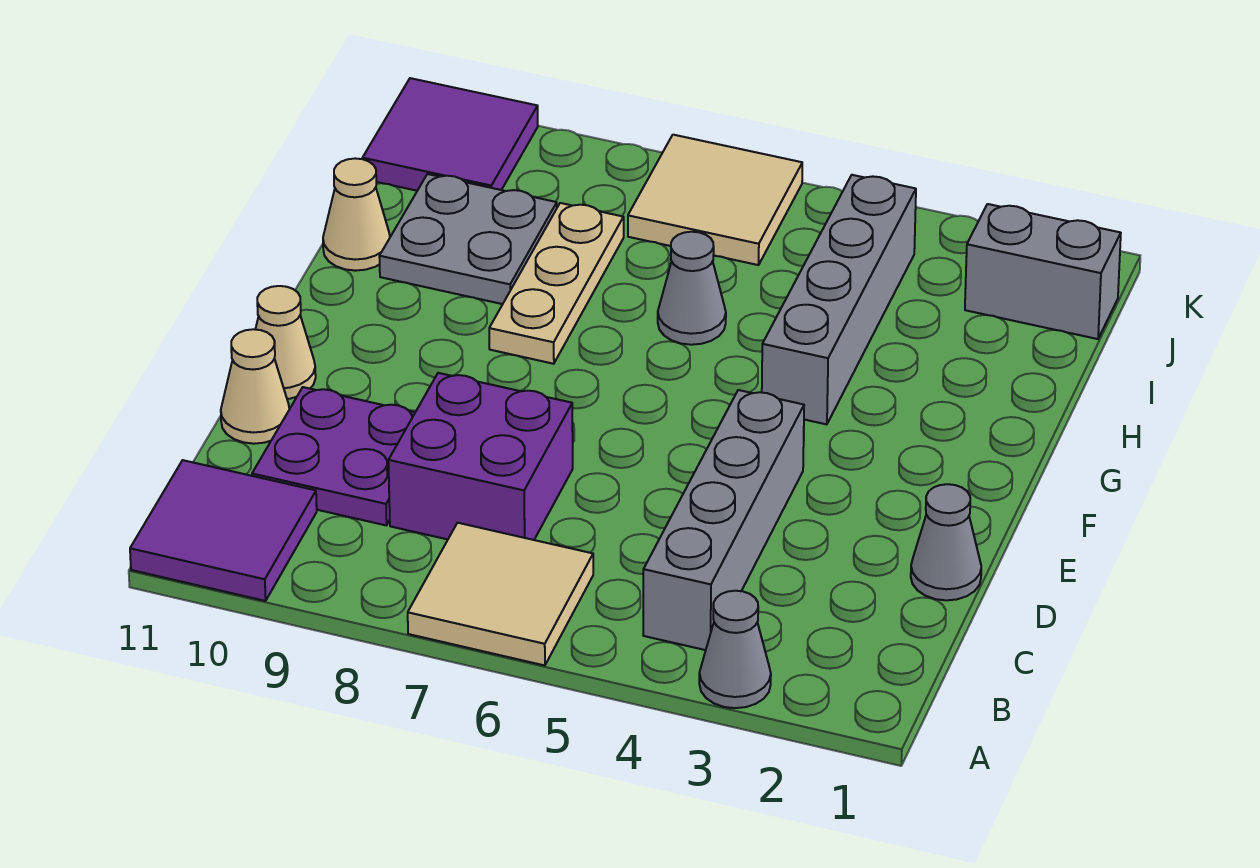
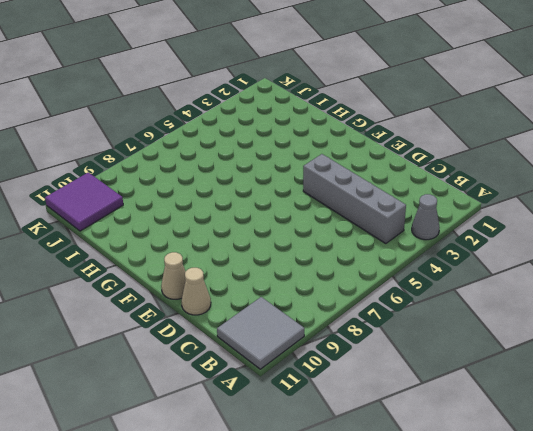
grey tile A10:B11 level 1 -> purple tile A10:B11 level 1
none -> tan tile A6:B7 level 1
none -> purple brick C7:D8 level 1
none -> purple plate C9:D10 level 1

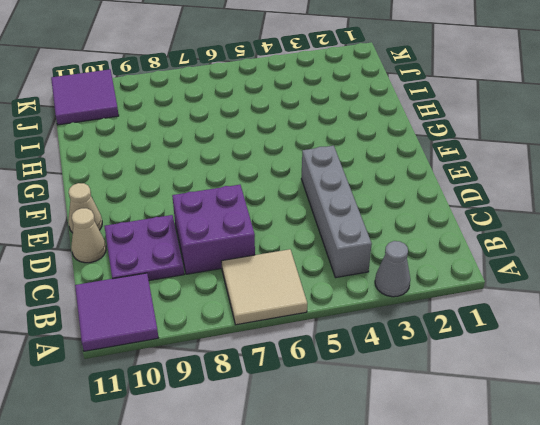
none -> grey cone D1 level 1
none -> grey brick G4:J4 level 1
none -> tan plate G8:I8 level 1

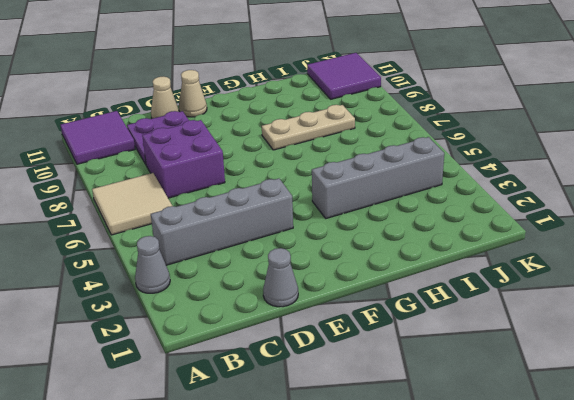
none -> grey cone H6 level 1
none -> grey plate H9:I10 level 1
none -> tan cone H11 level 1

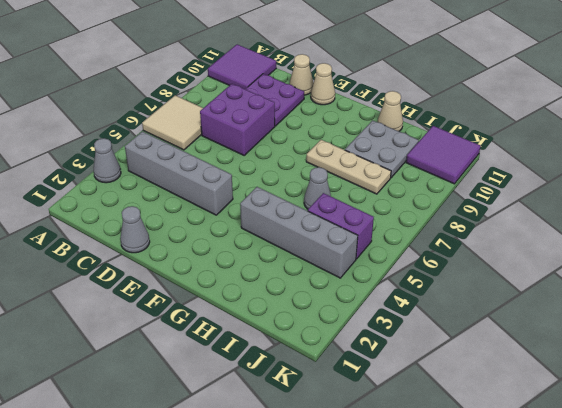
purple brick I5:J5 level 1 -> none
none -> grey brick J1:J2 level 1
none -> tan tile J6:K7 level 1

